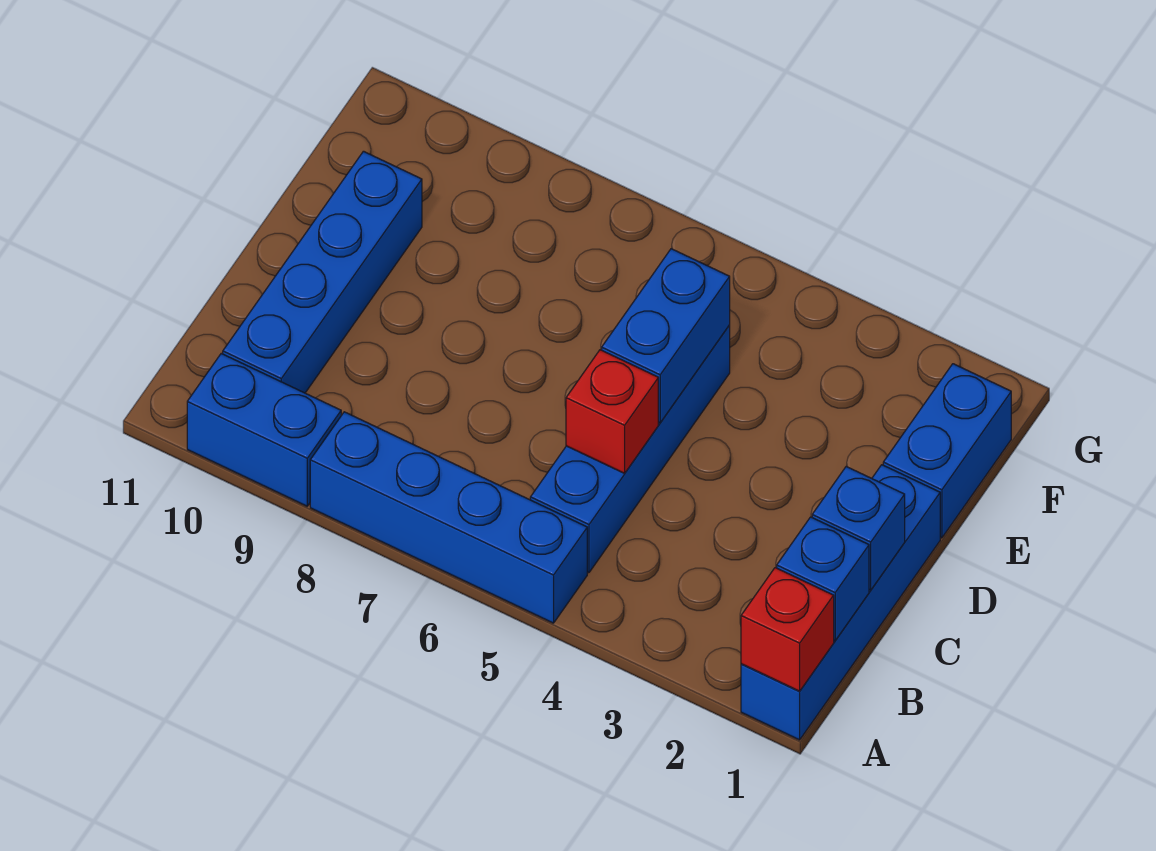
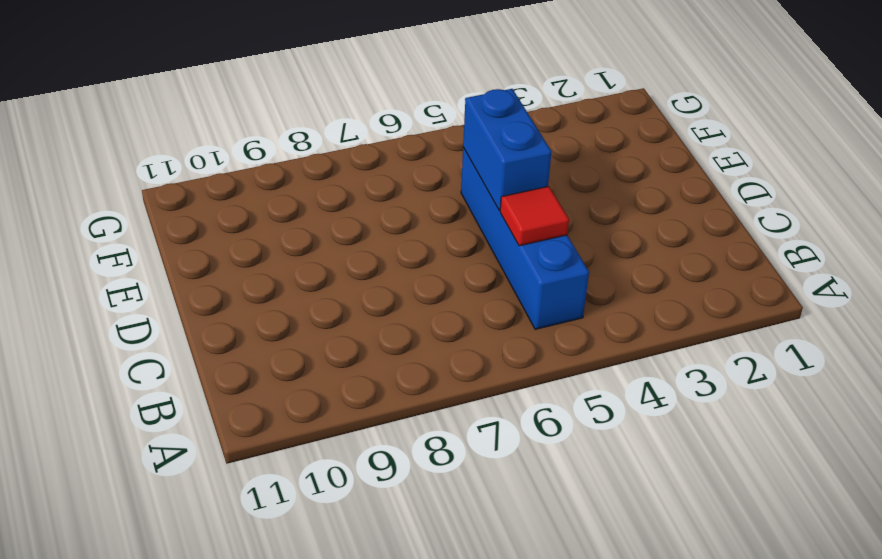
red tile C5 level 2 -> red brick C5 level 2
none -> blue brick A1:D1 level 1
none -> blue brick A5:A8 level 1

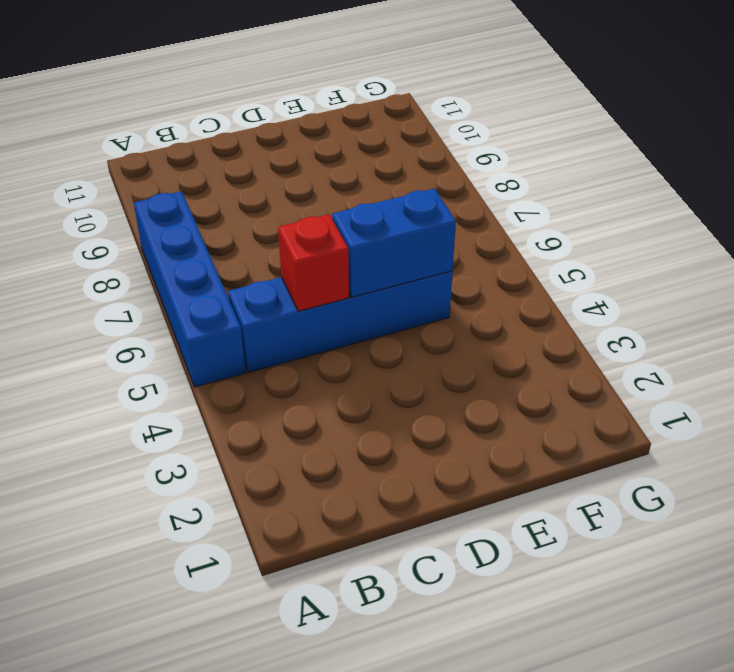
none -> blue brick A1:D1 level 1
none -> blue brick A9:A10 level 1

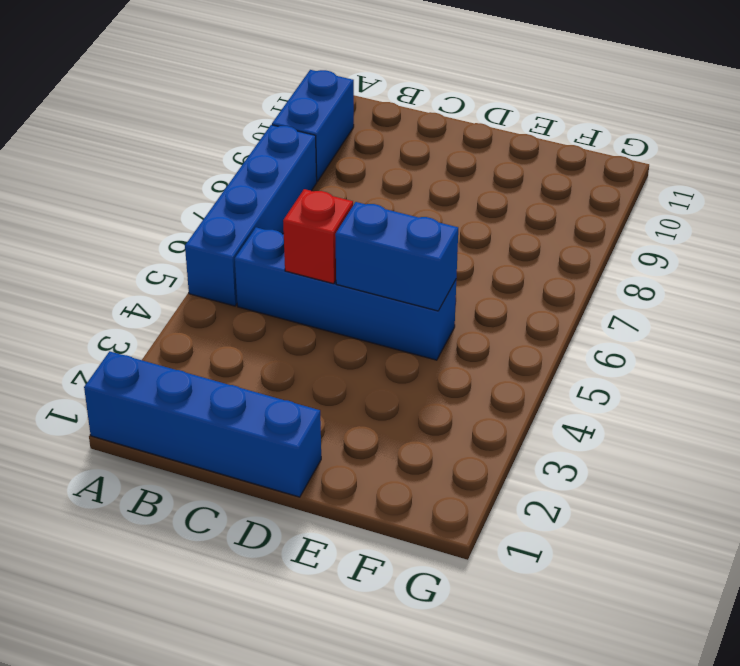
none -> blue brick B10:E10 level 1
none -> blue brick E1:F1 level 1

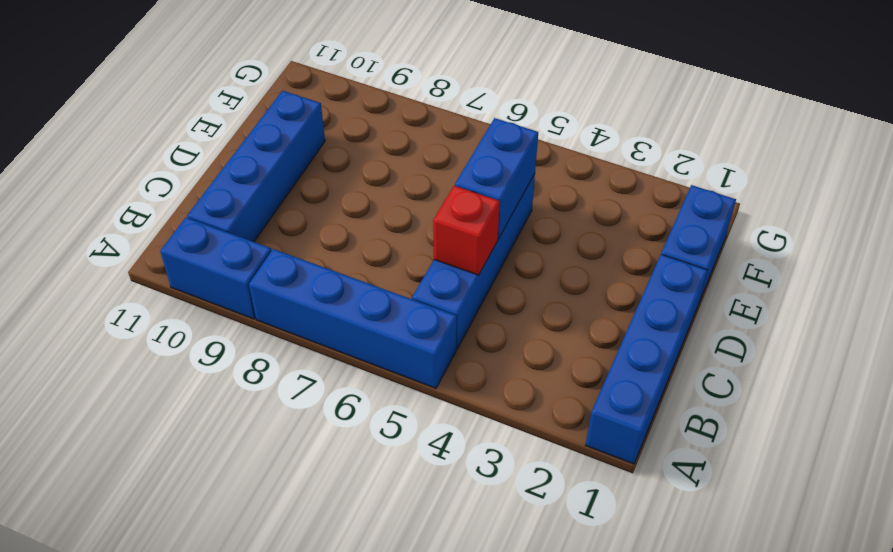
none -> red brick A1 level 2
none -> blue brick B1 level 2

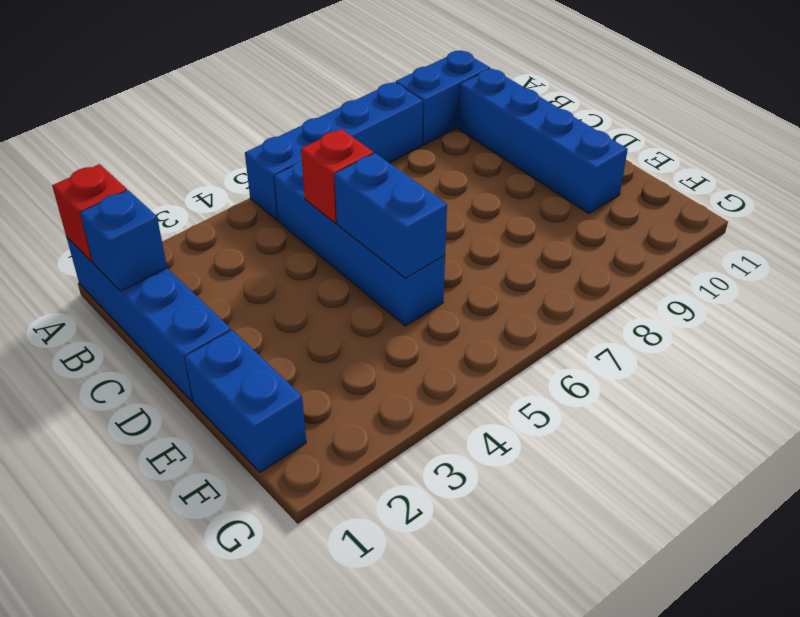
none -> blue brick C1 level 2

